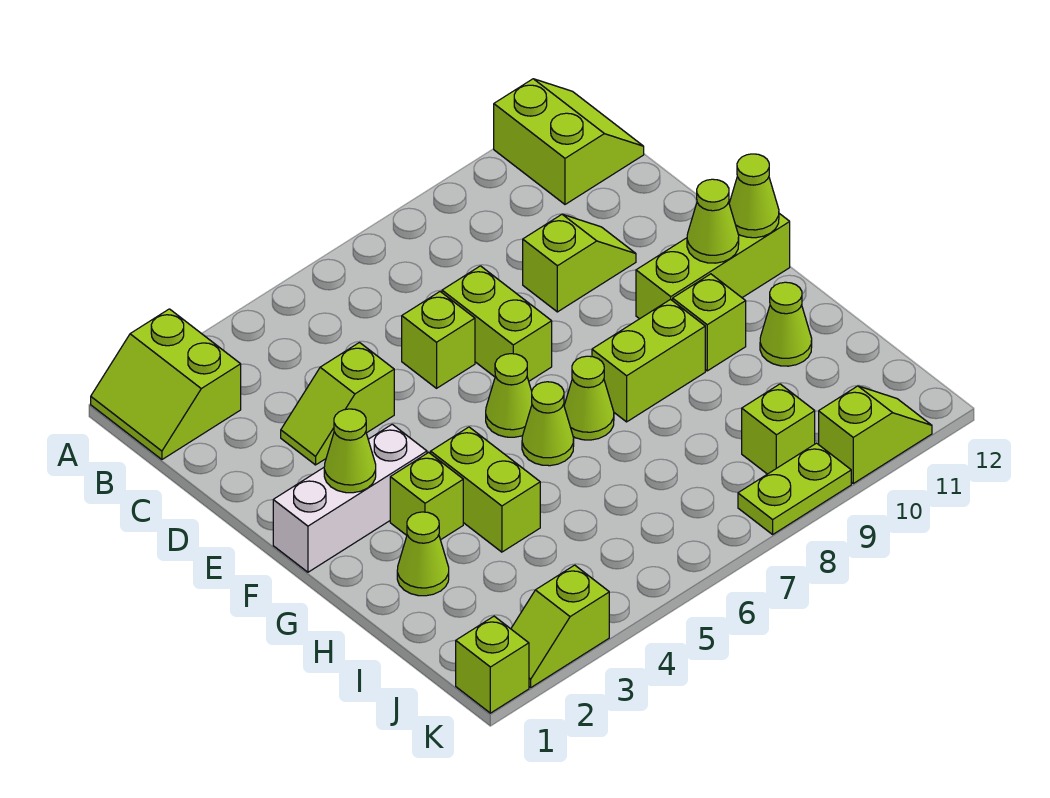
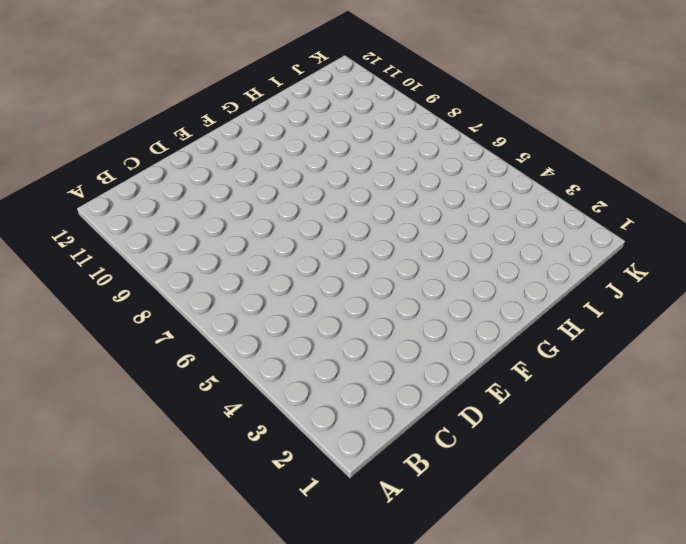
none -> lime slope A1:B2 level 1 top 2
none -> lime slope A11:B12 level 1 top 11
none -> lime slope D3:D4 level 1 top 4

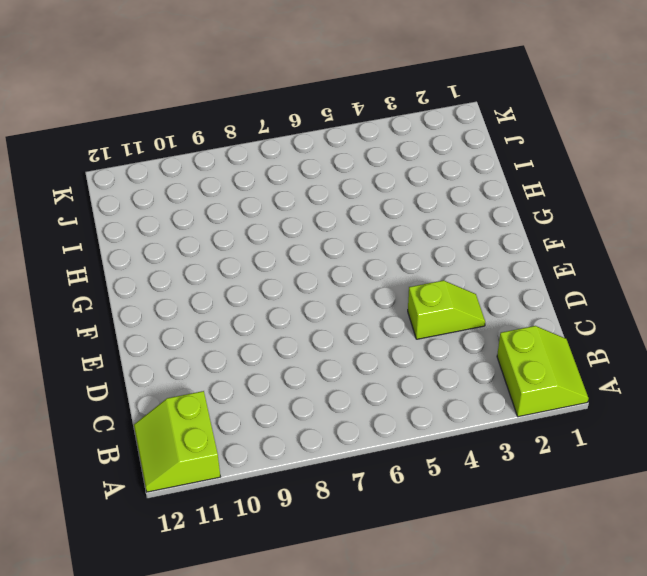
none -> lime brick D6 level 1
none -> lime brick D7:E7 level 1
none -> lime slope D9:D10 level 1 top 9

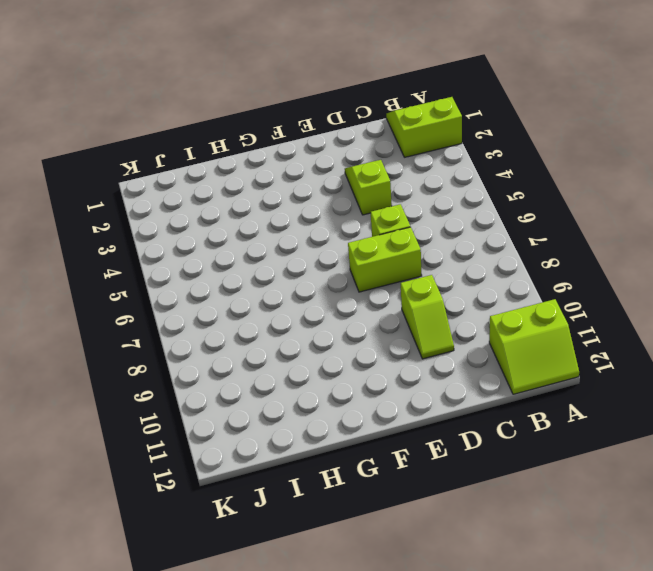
none -> white brick F1:F3 level 1
none -> lime cone F6 level 1
none -> lime brick F10:F12 level 1

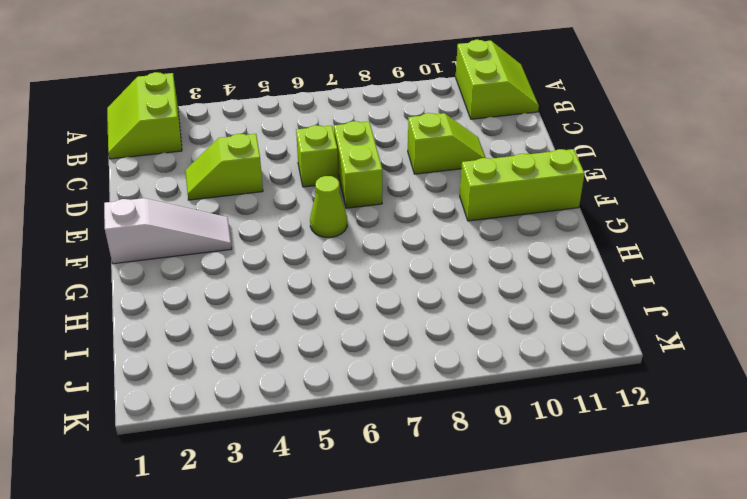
white slope F1:F3 level 1 top 1 -> white brick F1:F3 level 1
none -> lime brick G3 level 1
none -> lime brick G4:H4 level 1
none -> lime cone G6 level 1

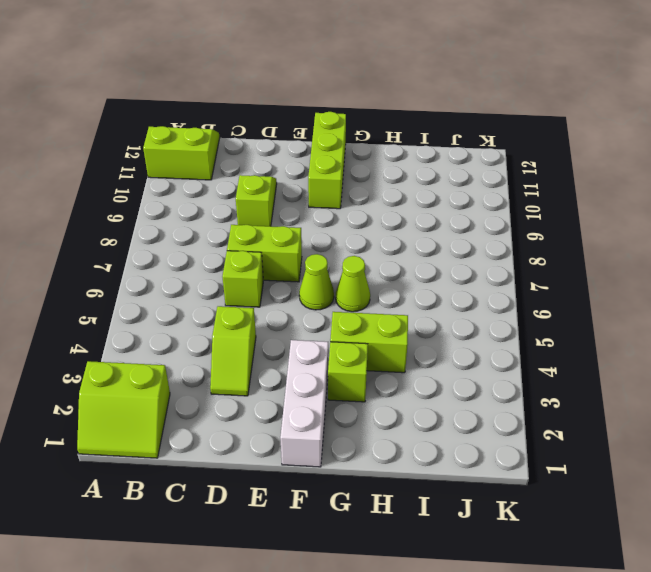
none -> lime cone G7 level 1
none -> lime brick G8:G9 level 1
none -> lime brick G10 level 1

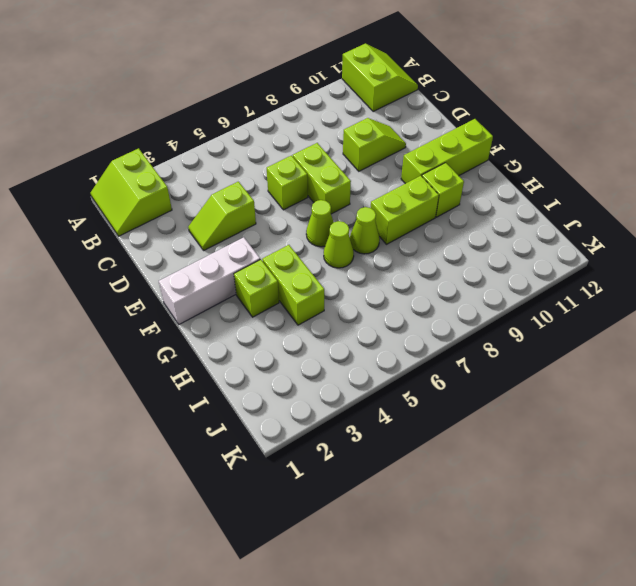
none -> lime cone H2 level 1
none -> lime cone H11 level 1
none -> lime brick J9 level 1

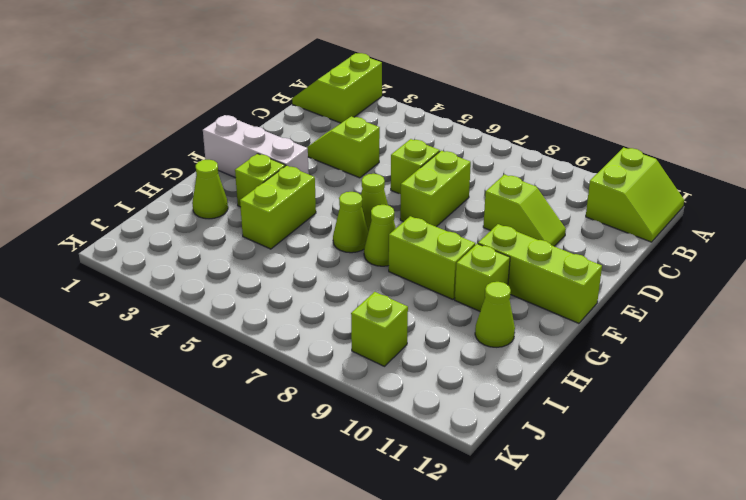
none -> lime brick K1 level 1
none -> lime slope K2:K3 level 1 top 3
none -> lime plate K8:K9 level 1

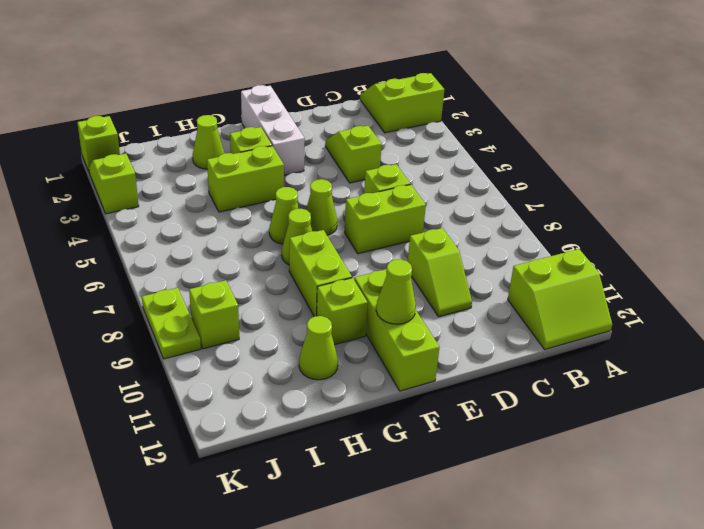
none -> lime slope K10:K11 level 1 top 10
none -> lime cone F2 level 2
none -> lime cone F12 level 2

